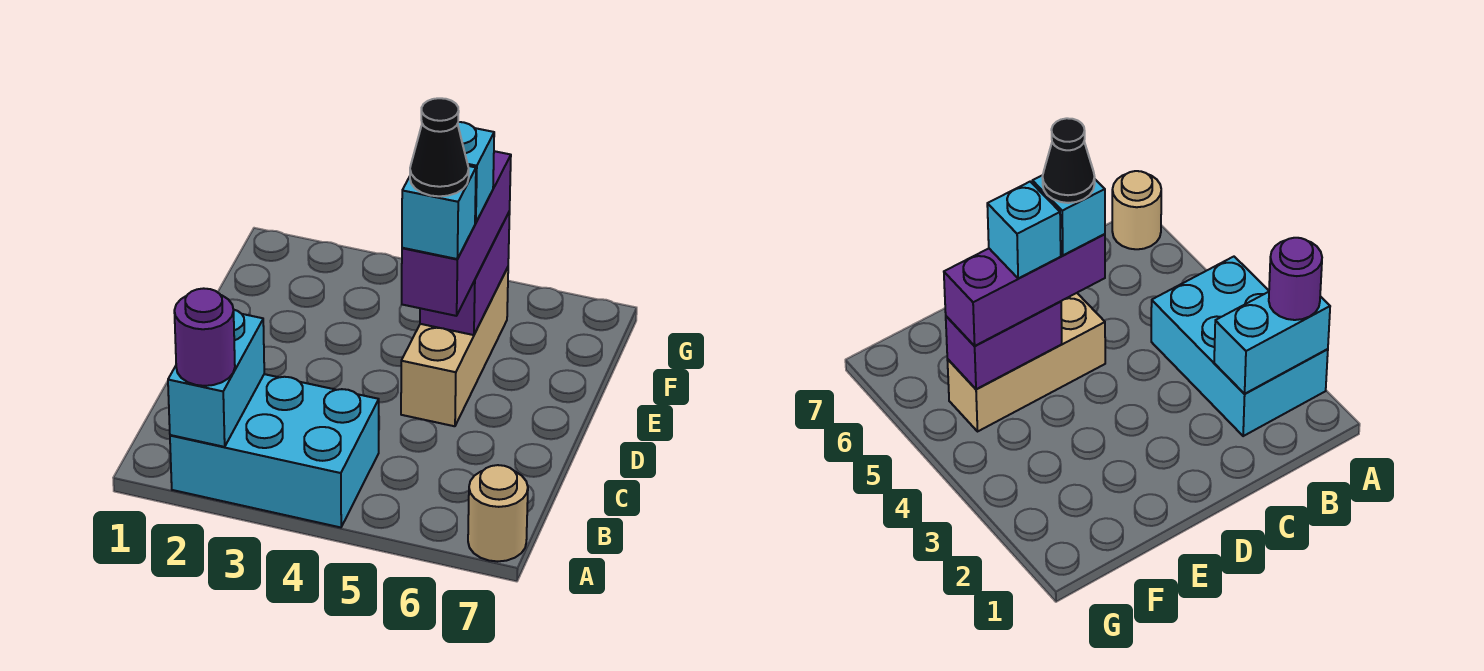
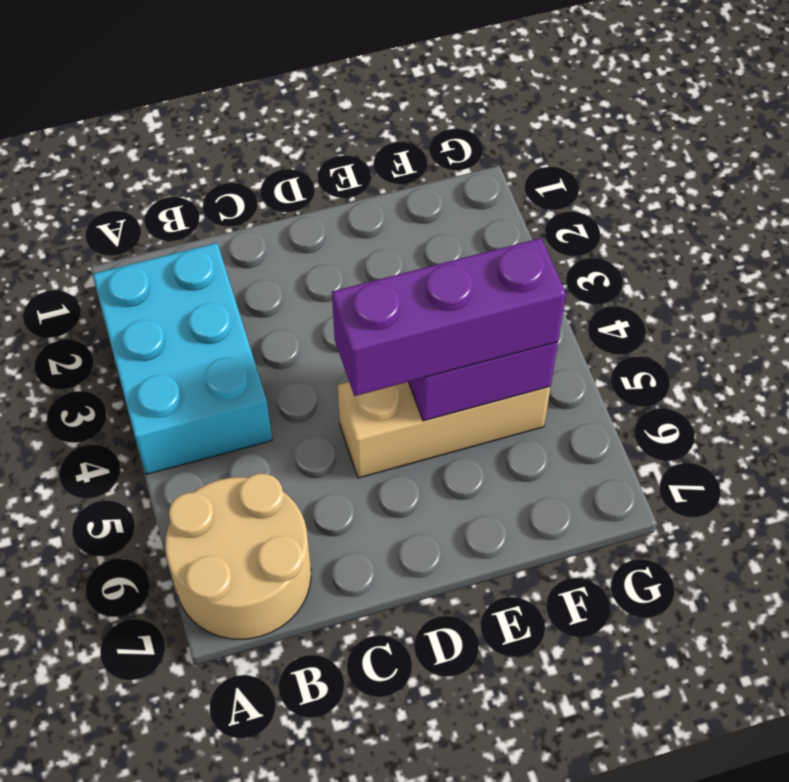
tan round brick A6:B7 level 1 -> tan round brick A7 level 1
none -> cyan brick A2:B2 level 2
none -> purple round brick A2 level 3

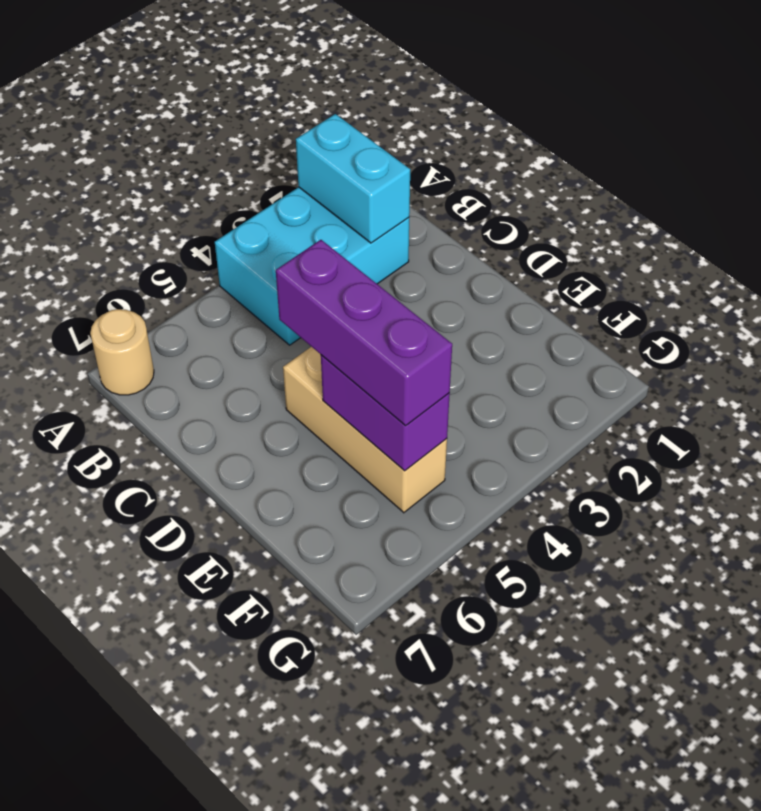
none -> purple round brick A2 level 3
none -> cyan brick D5 level 4

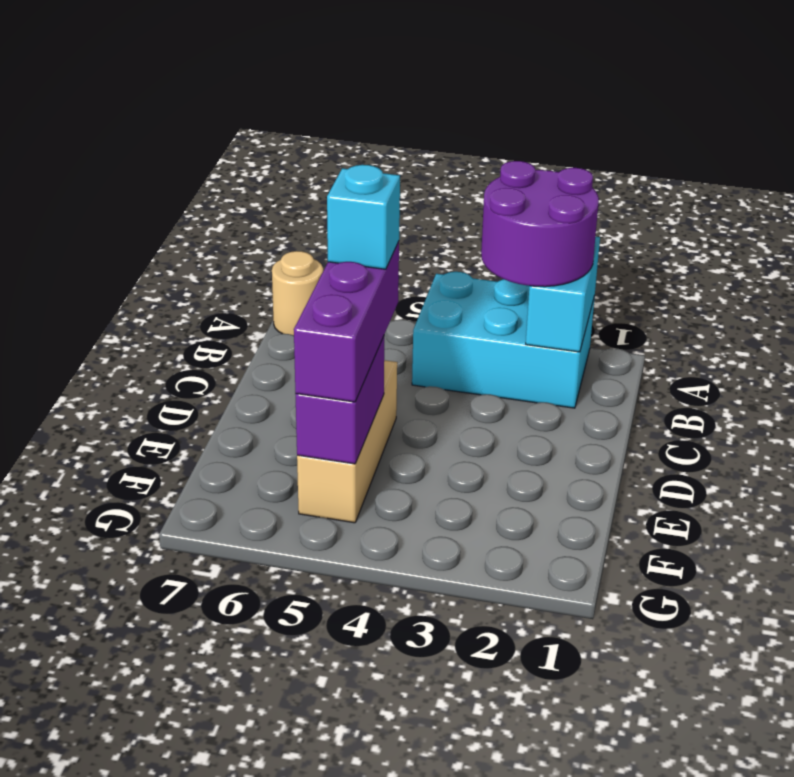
purple round brick A2:B3 level 3 -> purple round brick A2 level 3
none -> cyan brick E5 level 4
none -> black cone D5 level 5

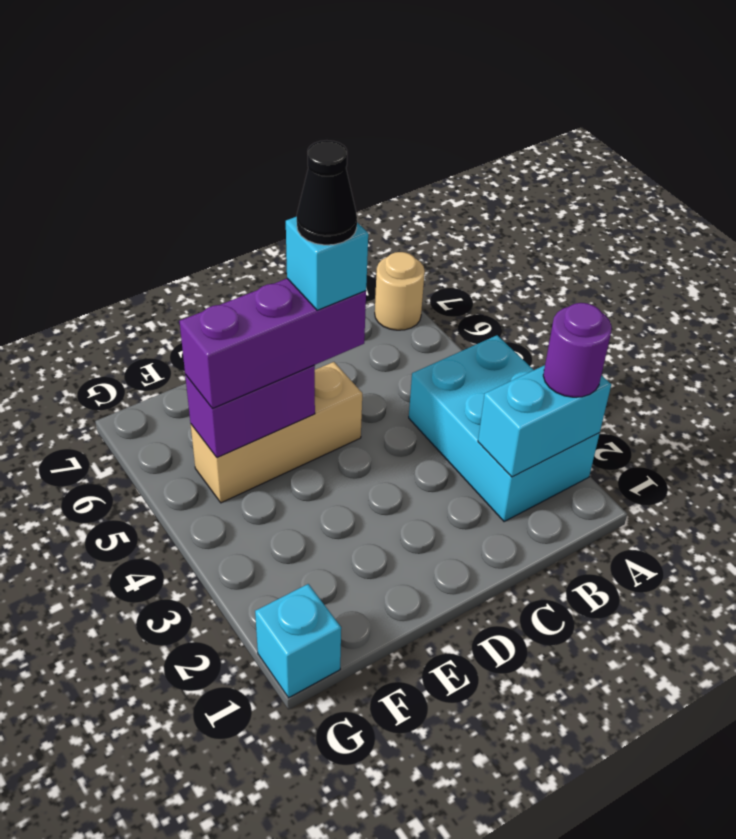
cyan brick G1 level 1 -> cyan brick E5 level 4

